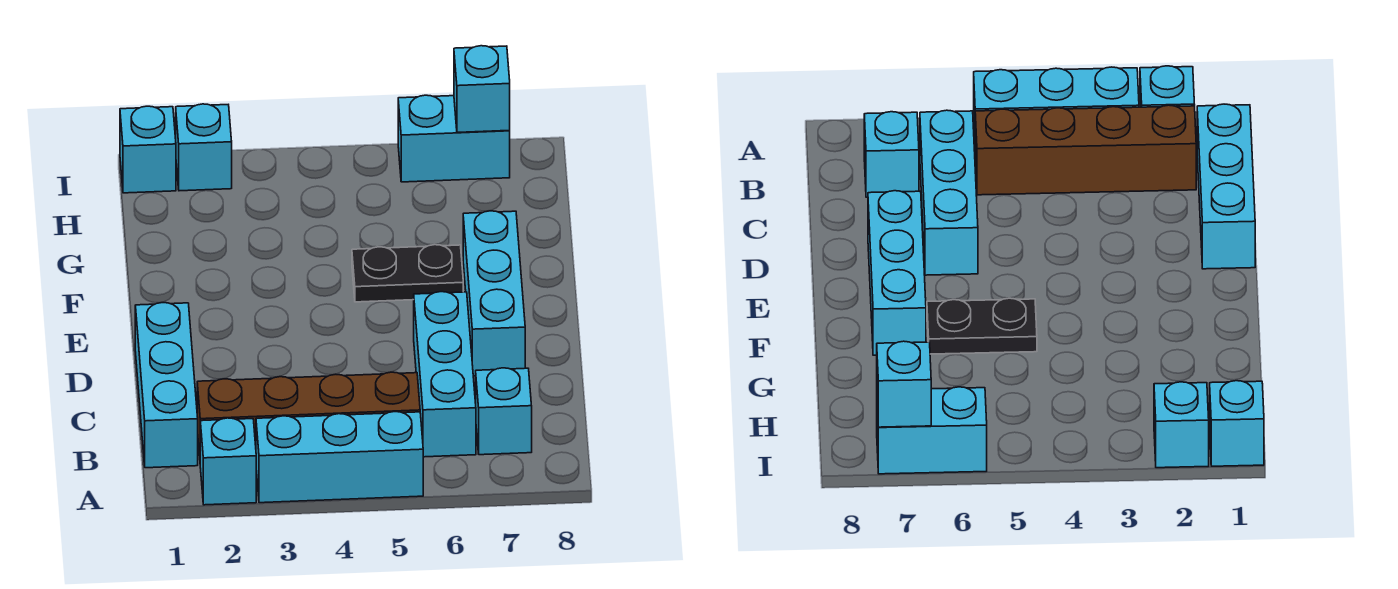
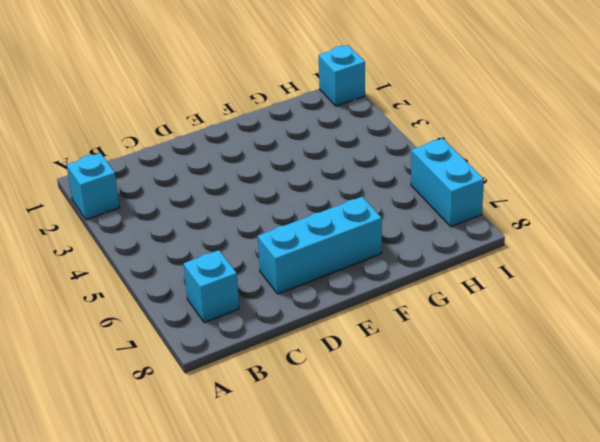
none -> cyan brick A3:A5 level 1
none -> cyan brick B1:D1 level 1
none -> brown brick B2:B5 level 1

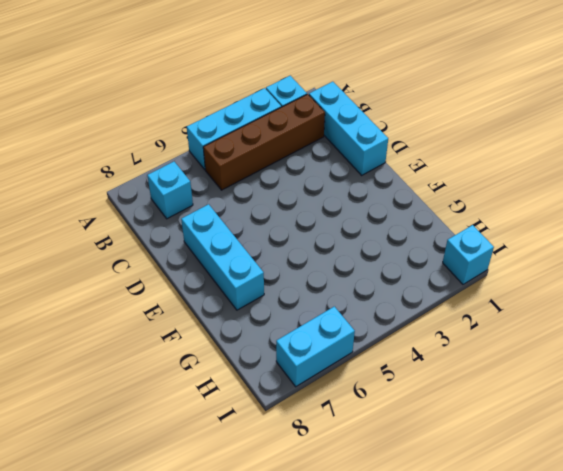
none -> cyan brick B6:D6 level 1
none -> black plate F5:F6 level 1
none -> cyan brick I2 level 1

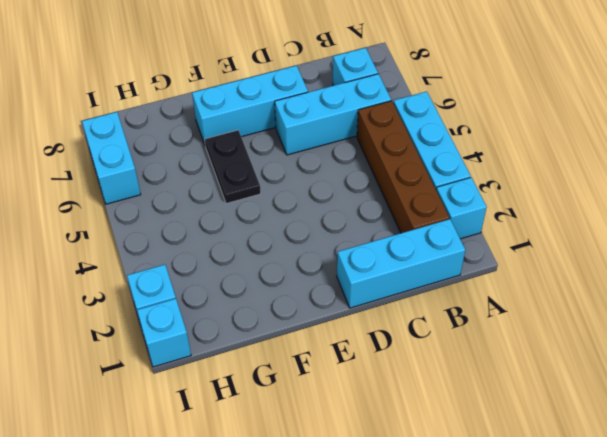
none -> cyan brick I7 level 2

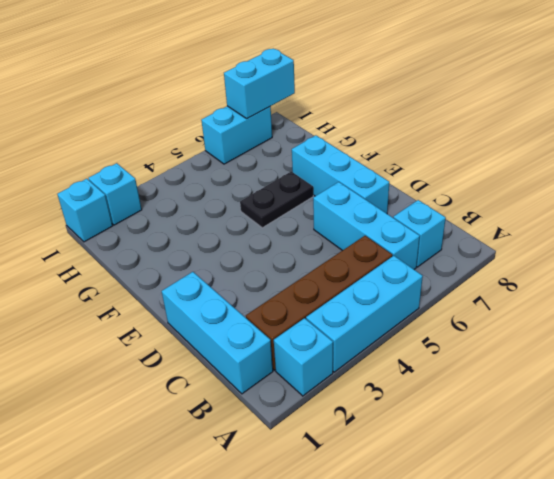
cyan brick I7:I8 level 2 -> cyan brick I7 level 2

